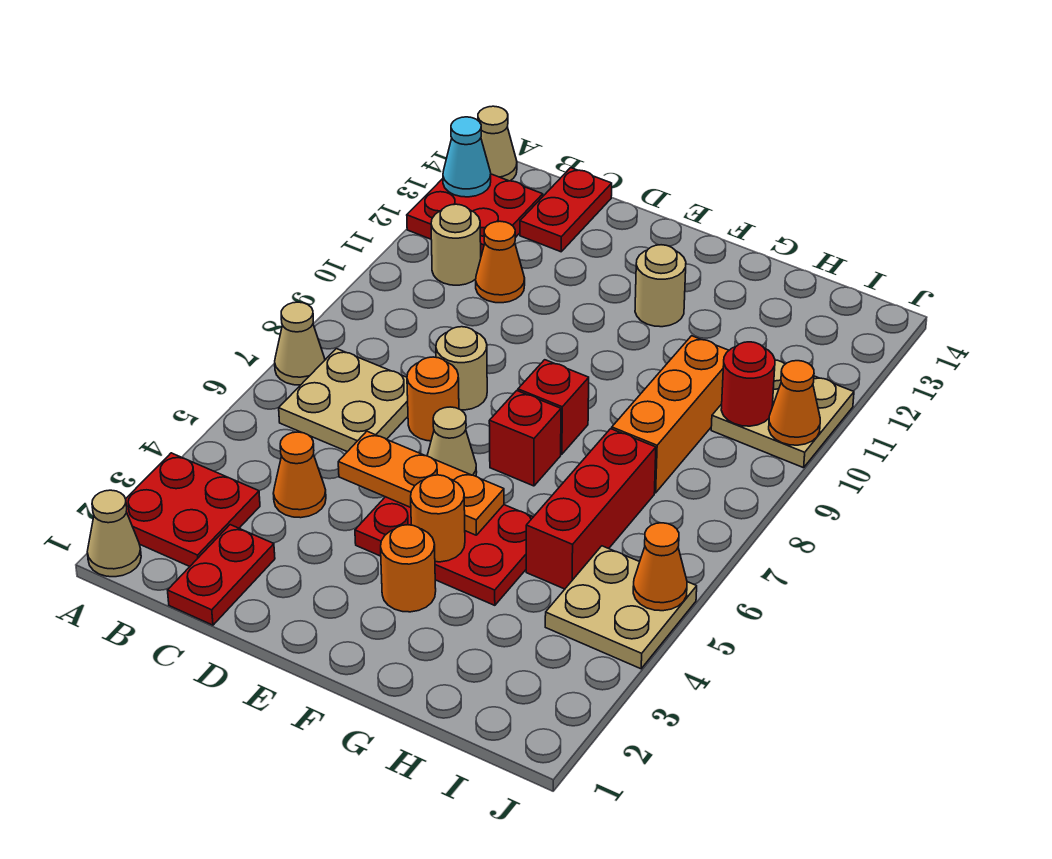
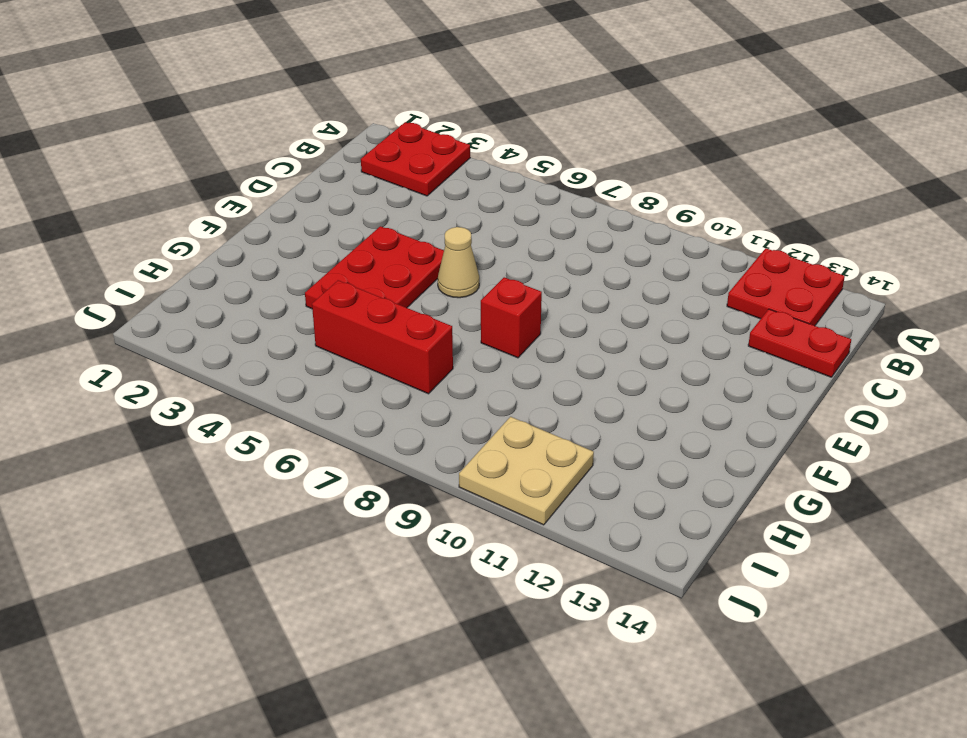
none -> tan cone A1 level 1
none -> tan cone A7 level 1
none -> tan cone A14 level 1

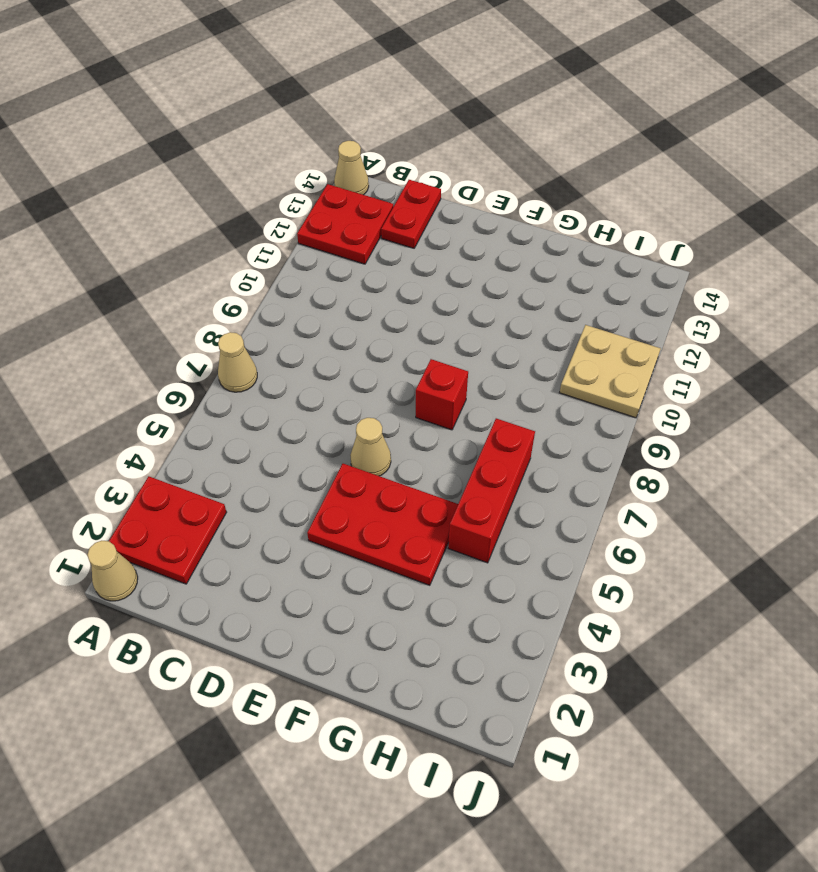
none -> tan plate B6:C7 level 1
none -> tan round brick B11 level 1
none -> red plate C1:C2 level 1

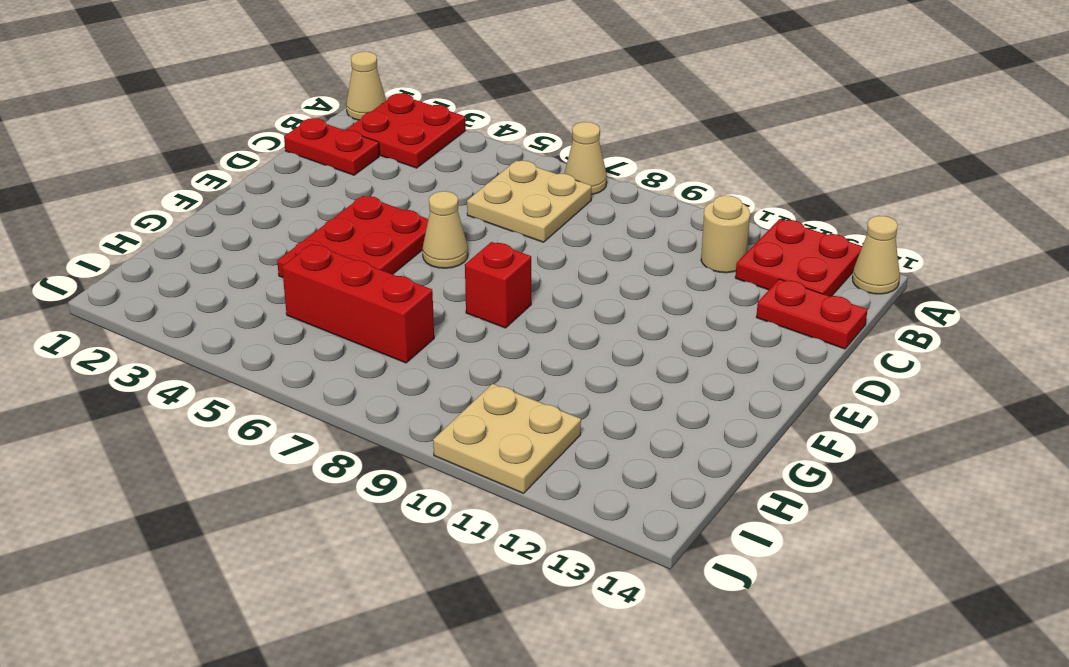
none -> orange cone C4 level 1
none -> orange cone C11 level 1
none -> orange round brick D7 level 1

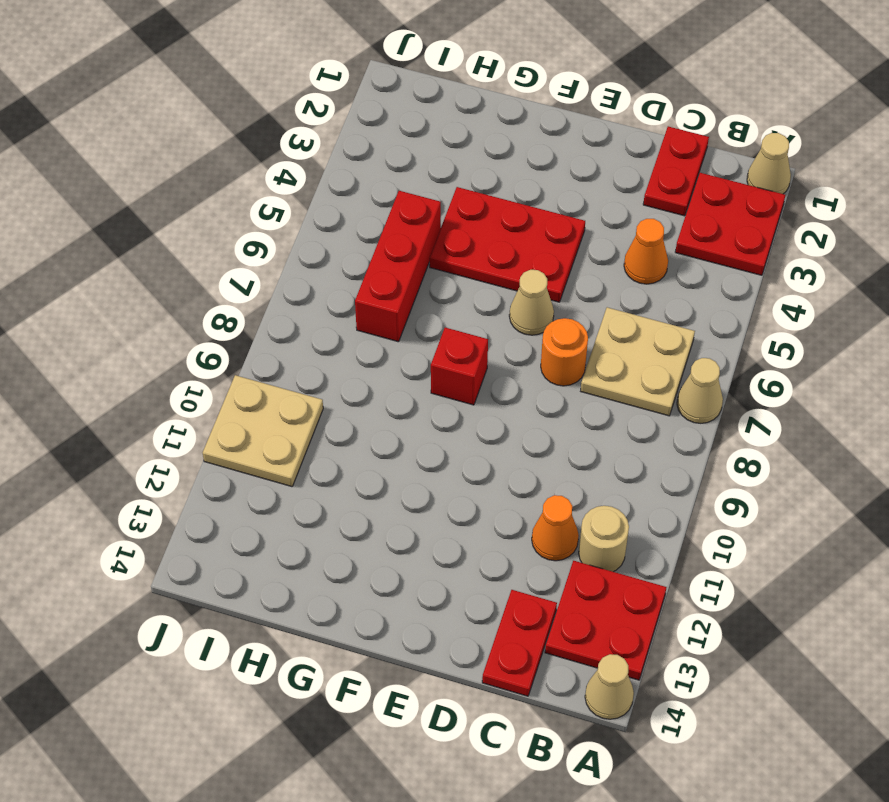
none -> tan round brick D8 level 1
none -> orange round brick F3 level 1
none -> red brick F7 level 1

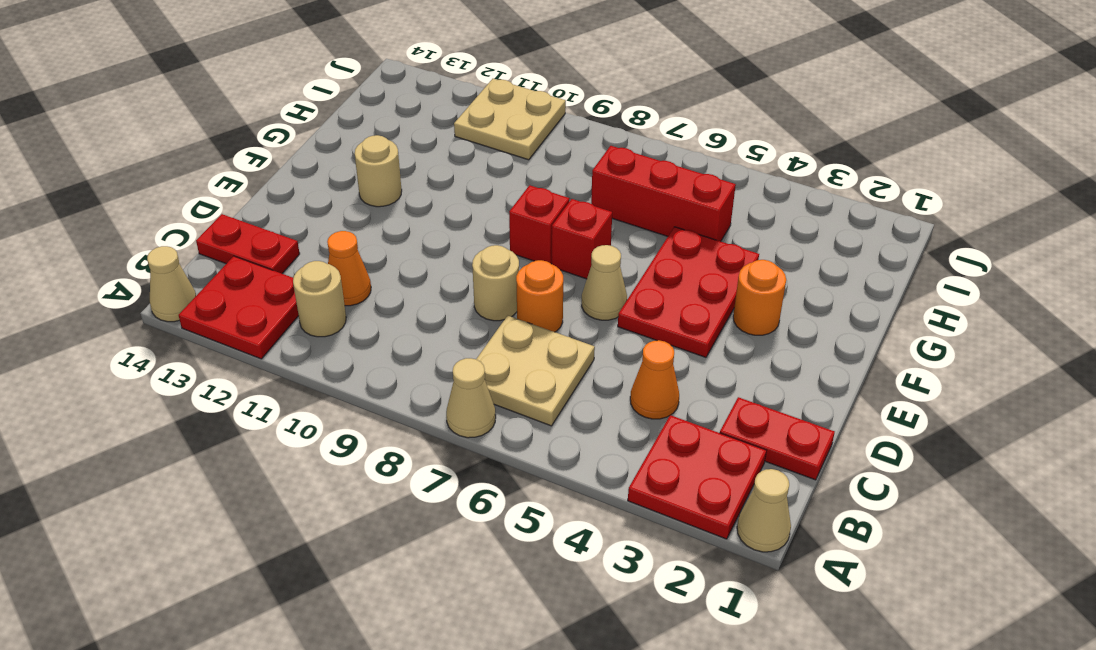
none -> orange brick H8:H10 level 1
none -> tan plate I4:J5 level 1
none -> cyan cone A13 level 2

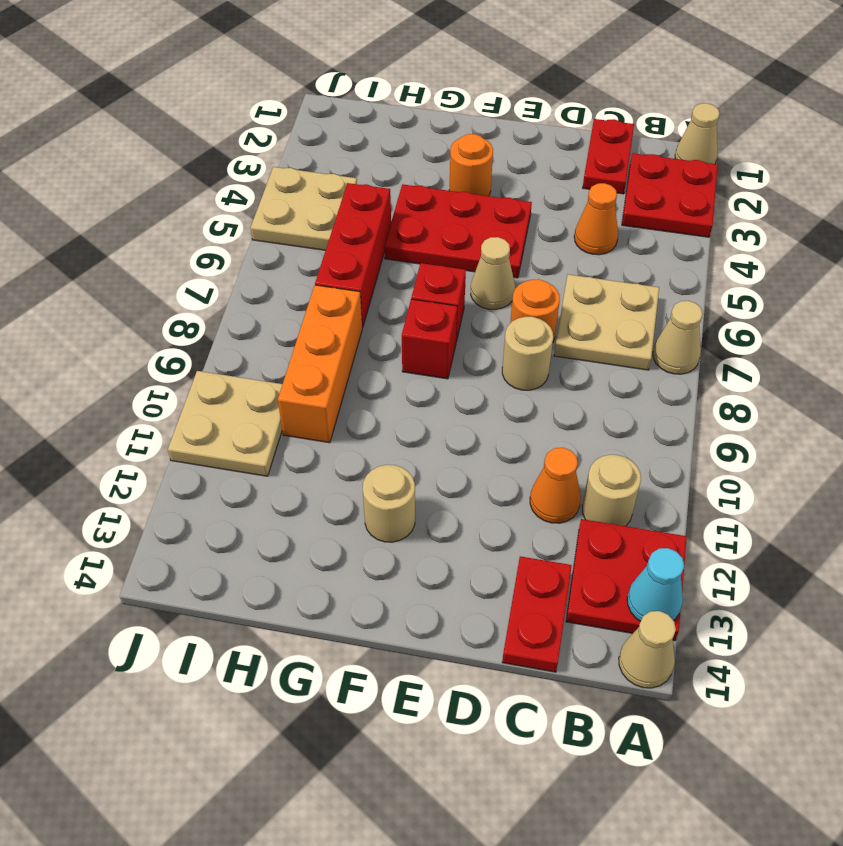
none -> orange plate D5:F5 level 2
none -> orange round brick F4 level 2
none -> red round brick I10 level 2

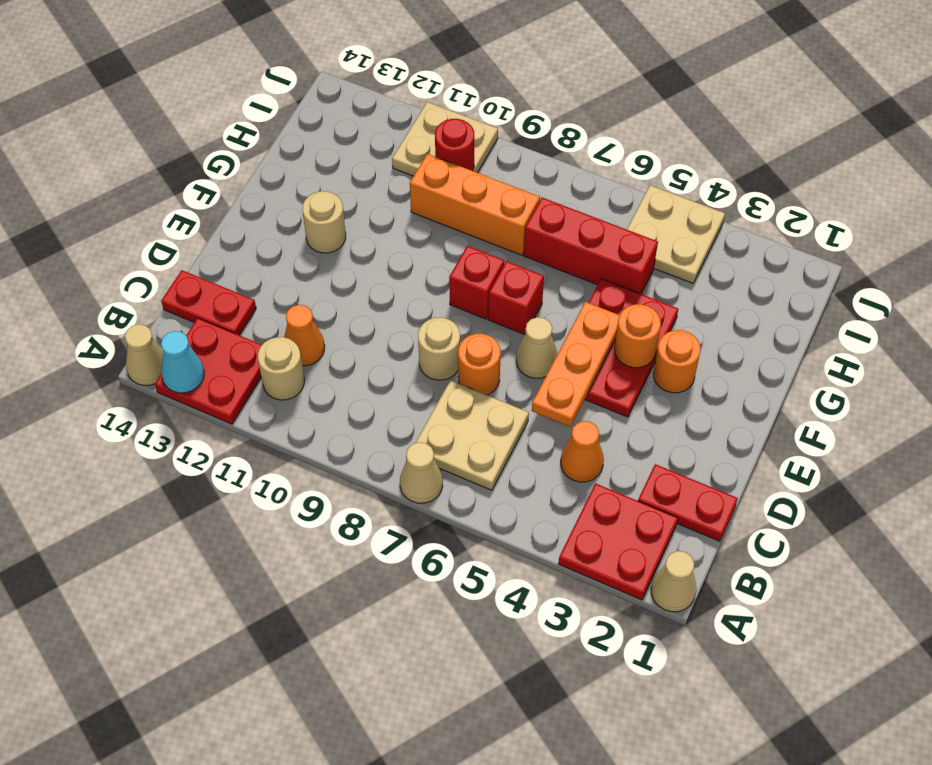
none -> orange cone J5 level 2
none -> orange cone J10 level 2

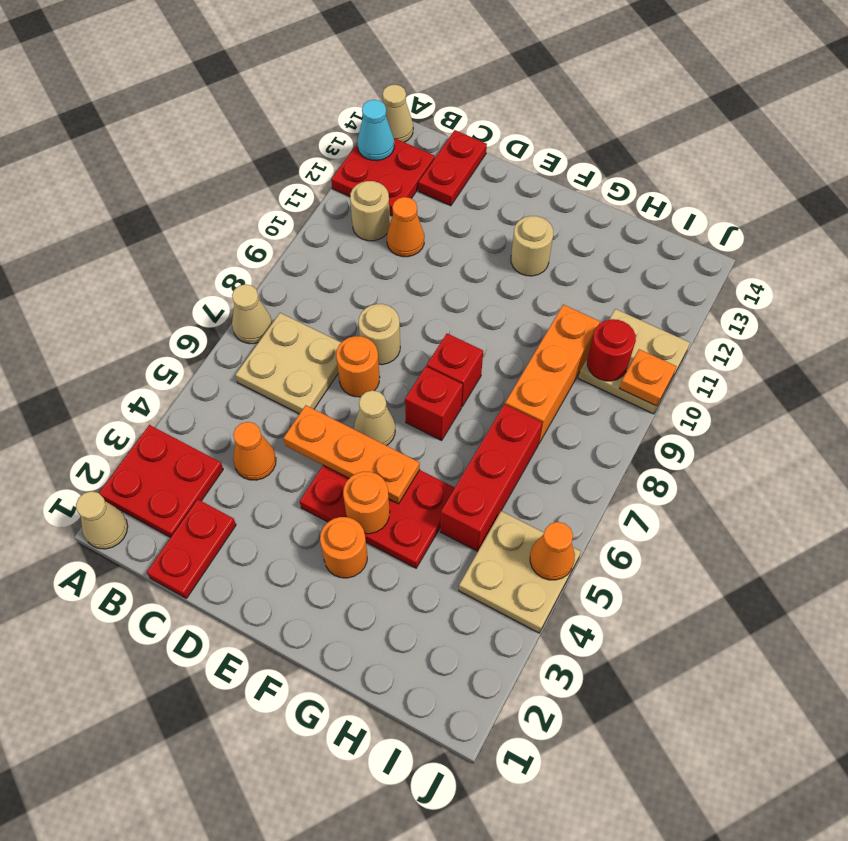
orange plate J10 level 2 -> orange cone J10 level 2

